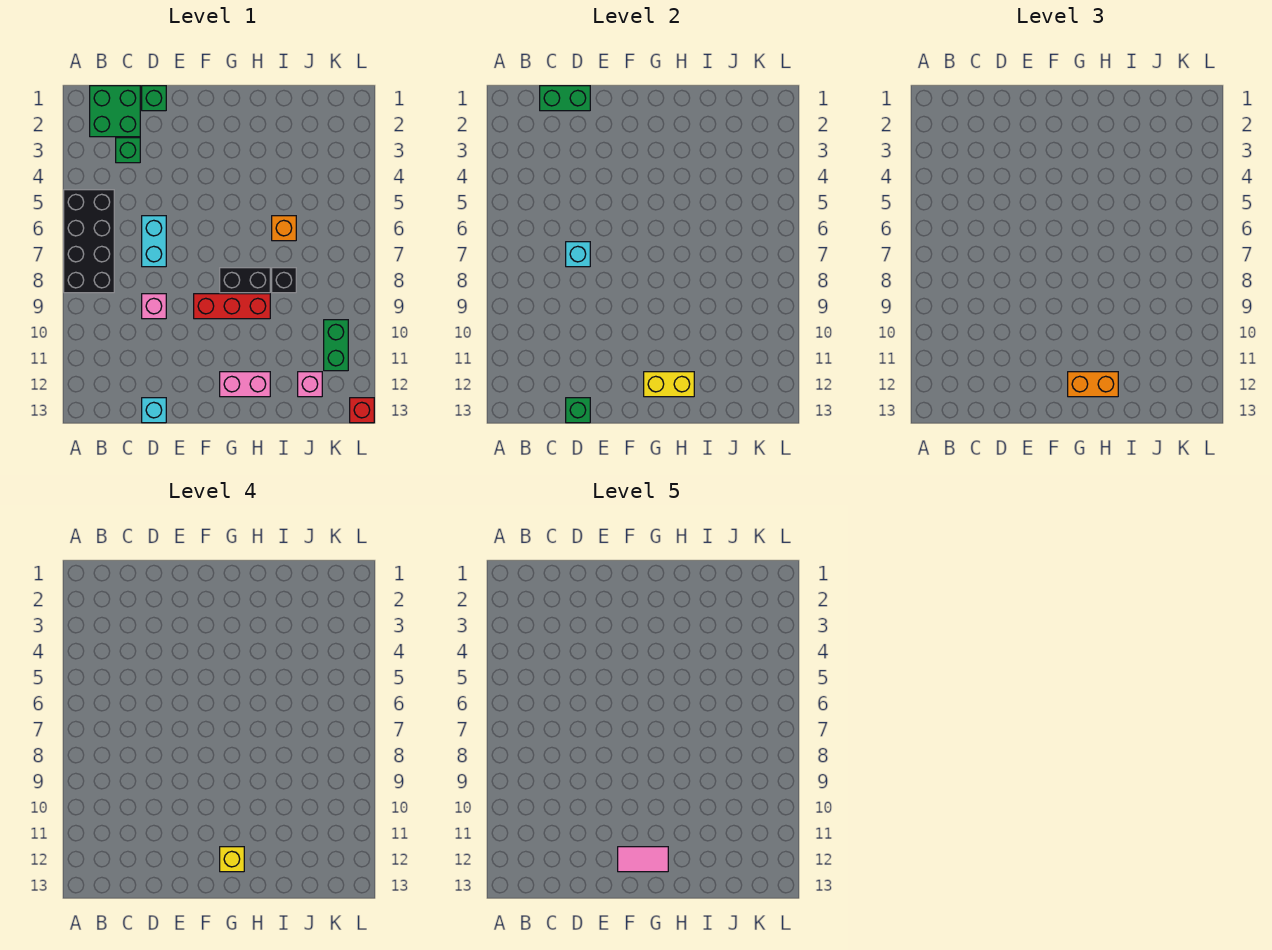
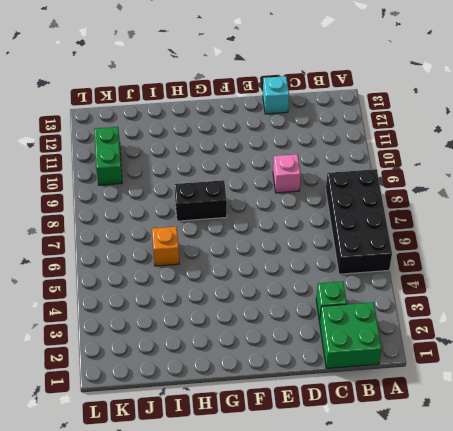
none -> green brick D1 level 1
none -> cyan brick D6:D7 level 1
none -> red brick F9:H9 level 1

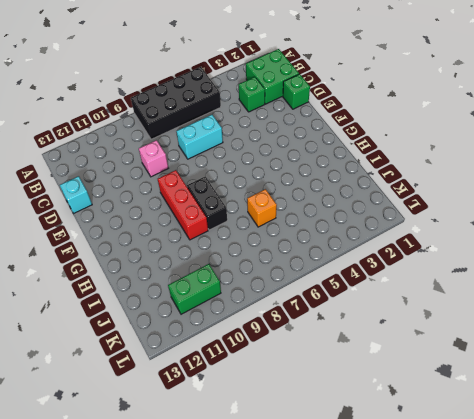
none -> pink brick G12:H12 level 1
none -> black brick I8 level 1
none -> pink brick J12 level 1

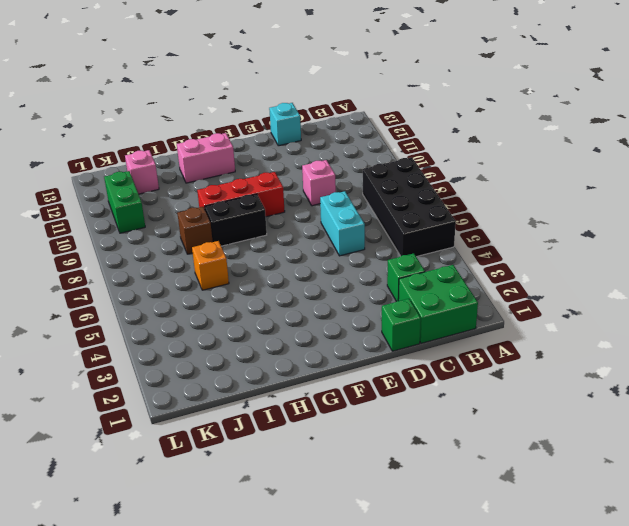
brown brick I8 level 1 -> black brick I8 level 1
none -> red brick L13 level 1
none -> green brick C1:D1 level 2
none -> cyan brick D7 level 2

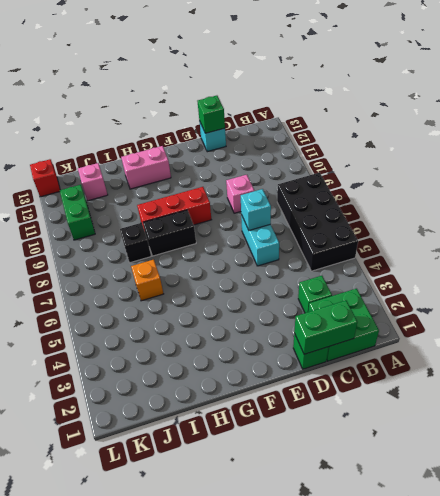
none -> yellow brick G12:H12 level 2
none -> orange brick G12:H12 level 3
none -> yellow brick G12 level 4

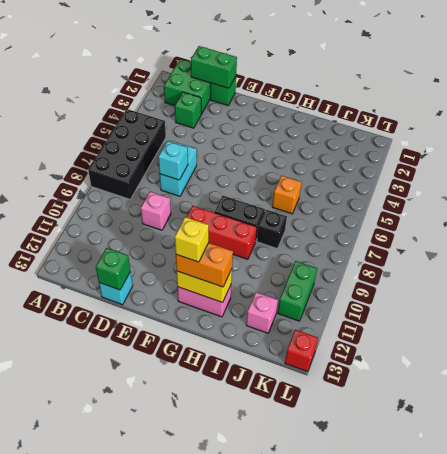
none -> pink tile F12:G12 level 5

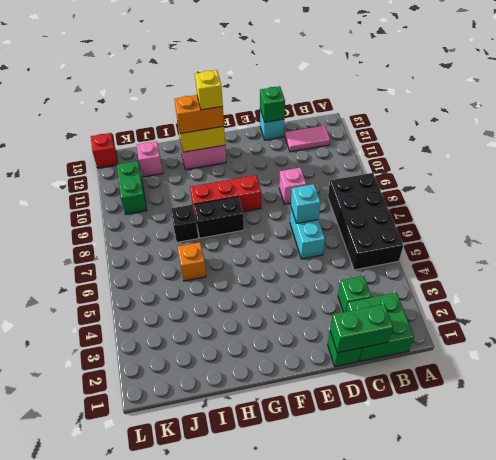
pink tile B12:C12 level 1 -> pink tile F12:G12 level 5

